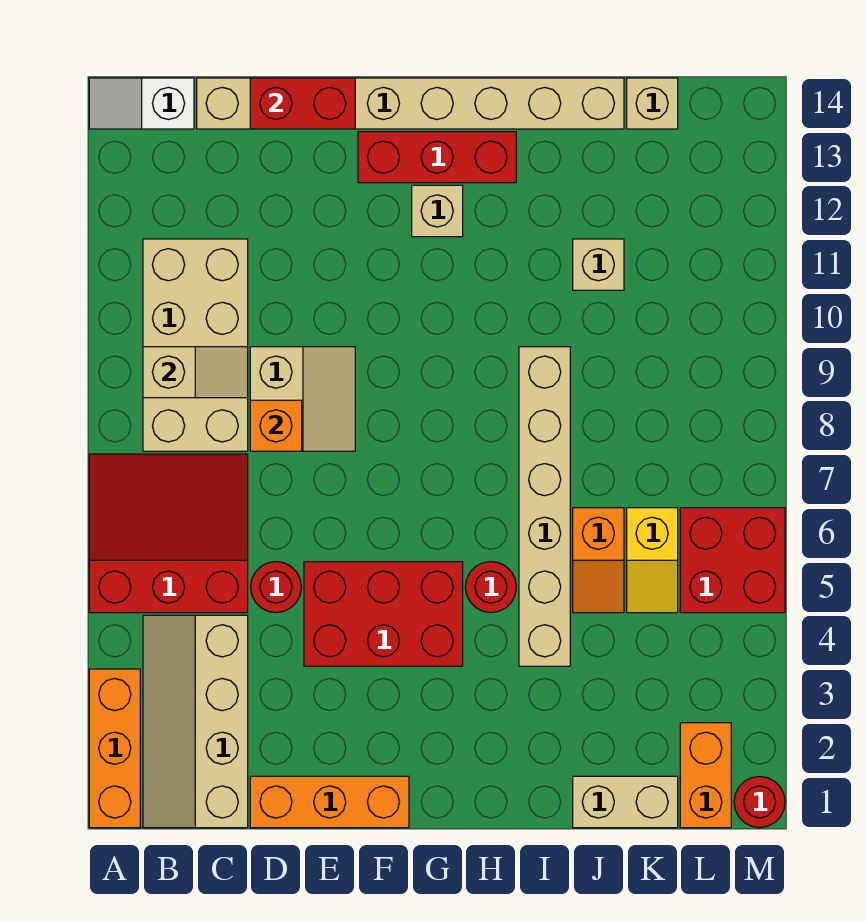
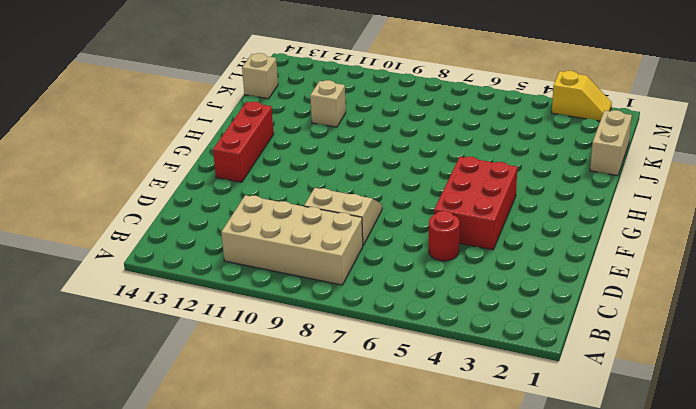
yellow slope M2:M3 level 1 top 3 -> yellow slope K5:K6 level 1 top 6
none -> orange brick A1:A3 level 1
none -> red slope A5:C7 level 1 top 5
none -> white slope A14:B14 level 1 top B

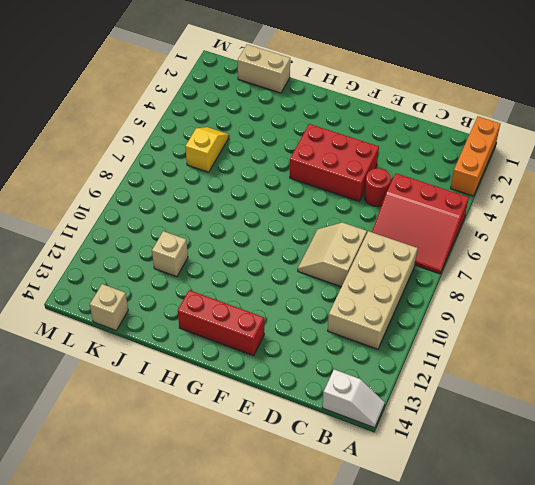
none -> tan slope B1:C4 level 1 top C
none -> tan brick C14:J14 level 1
none -> orange brick D1:F1 level 1

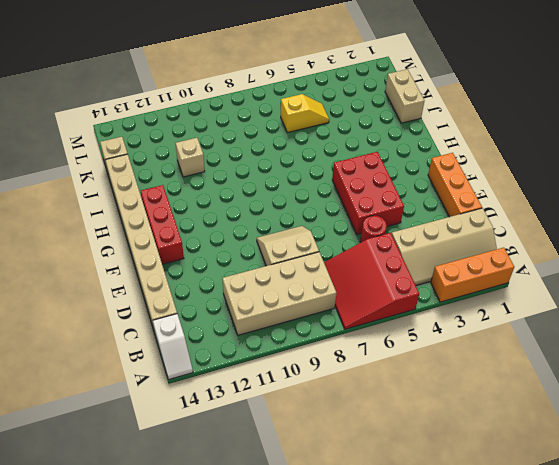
none -> tan brick G12 level 1
none -> red round brick H5 level 1
none -> tan brick I4:I9 level 1

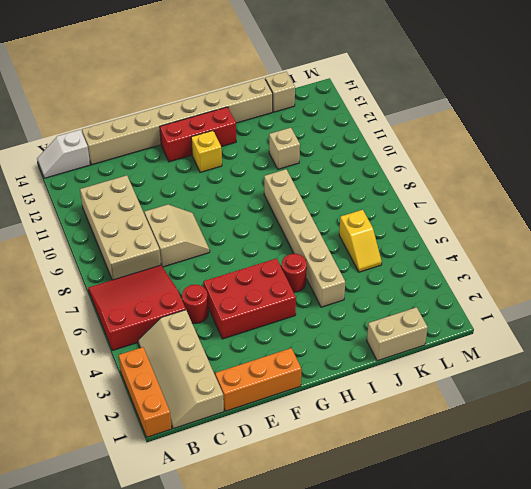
yellow brick G12 level 1 -> tan brick G12 level 1
none -> orange slope J5:J6 level 1 top 6
none -> orange brick L1:L2 level 1
none -> red brick L5:M6 level 1

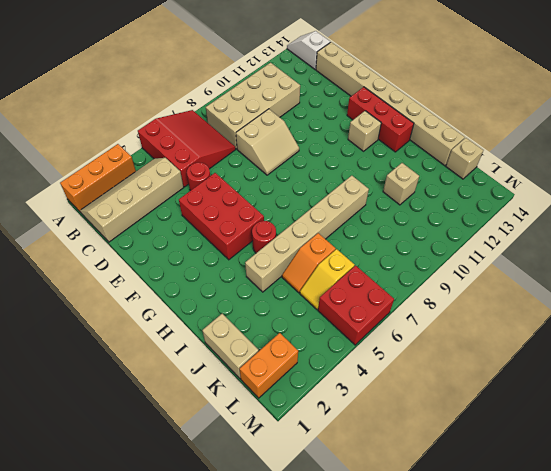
none -> orange brick D1:F1 level 1
none -> red round brick M1 level 1
none -> tan slope B9:C9 level 2 top B

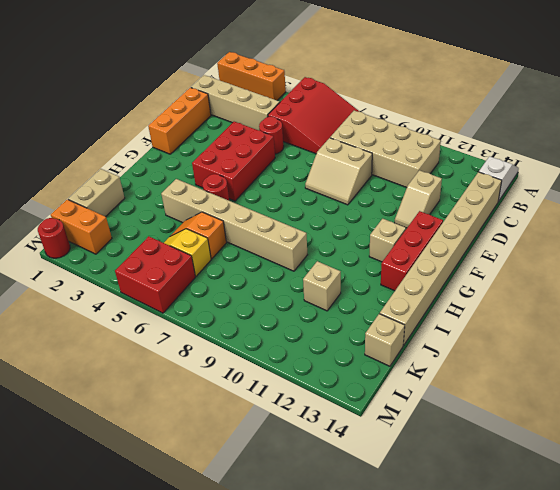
tan slope D12:E12 level 1 top D -> tan slope B9:C9 level 2 top B
none -> orange brick D8 level 2
none -> red brick D14:E14 level 2

